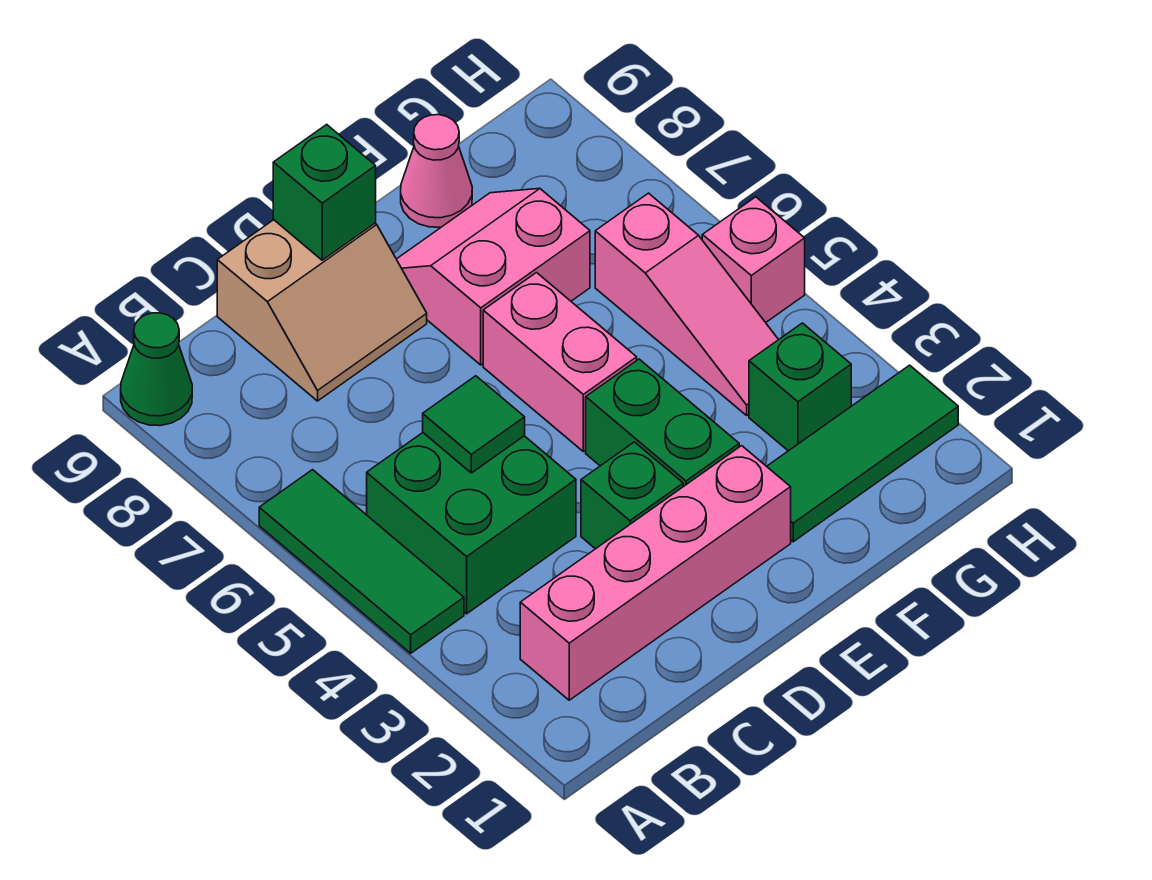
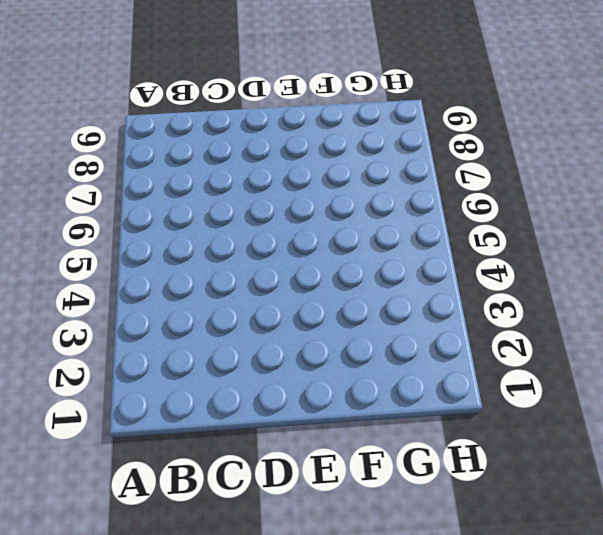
none -> green tile A4:A6 level 1
none -> green cone A9 level 1
none -> pink brick B2:E2 level 1

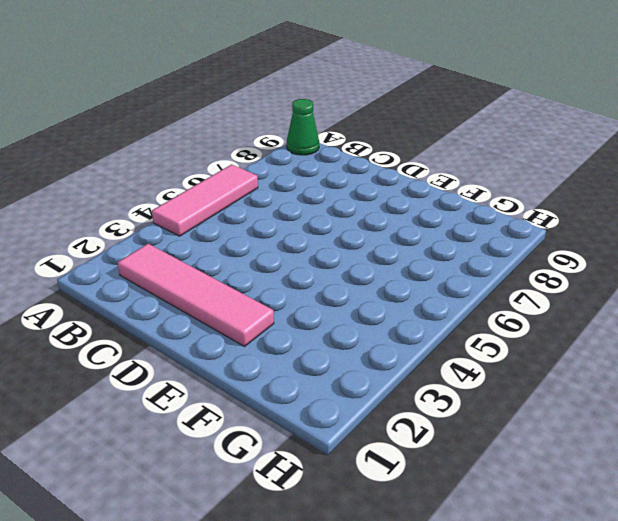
pink tile A4:A6 level 1 -> green tile A4:A6 level 1
pink tile B2:E2 level 1 -> pink brick B2:E2 level 1
none -> green brick B4:C5 level 1
none -> tan slope C8:D9 level 1 top 9
none -> green brick D3 level 1

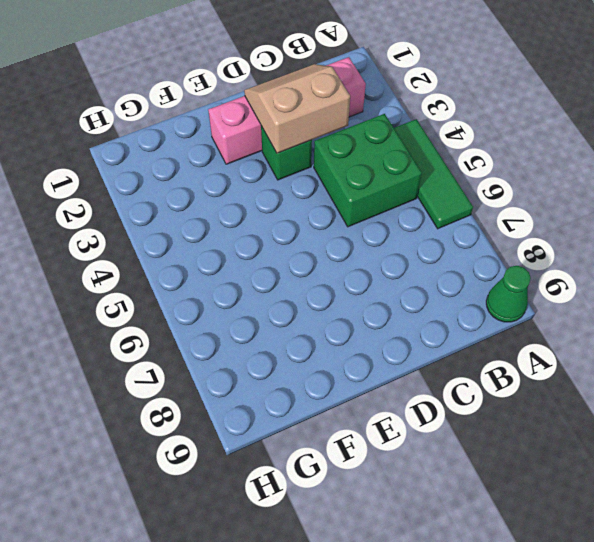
tan slope C2:D3 level 2 top 3 -> tan slope C8:D9 level 1 top 9
none -> green brick E3:E4 level 1
none -> pink brick E5:E6 level 1
none -> pink slope E7:F8 level 1 top 7

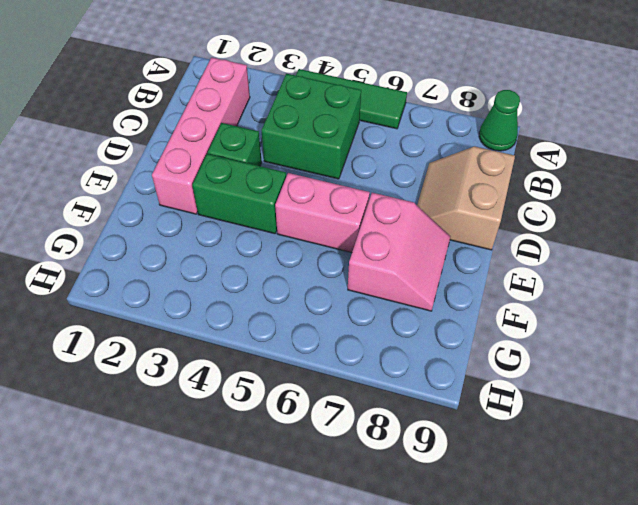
none -> green tile F2:H2 level 1
none -> pink cone F9 level 1
none -> green brick G3 level 1

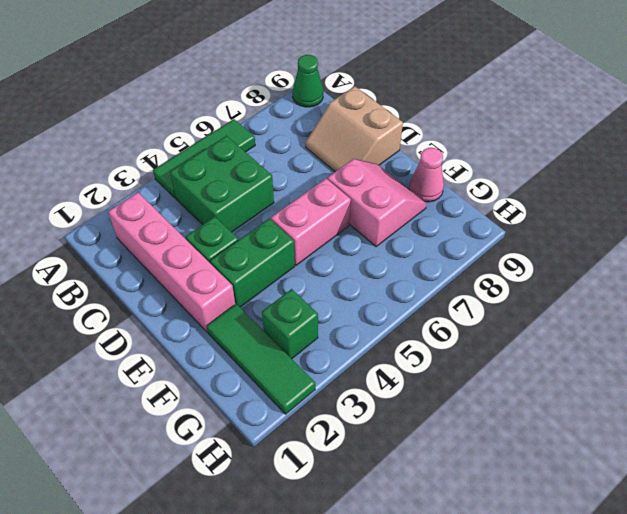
none -> pink slope G4:G6 level 1 top 6
none -> pink brick H5 level 1
none -> green tile C5 level 2

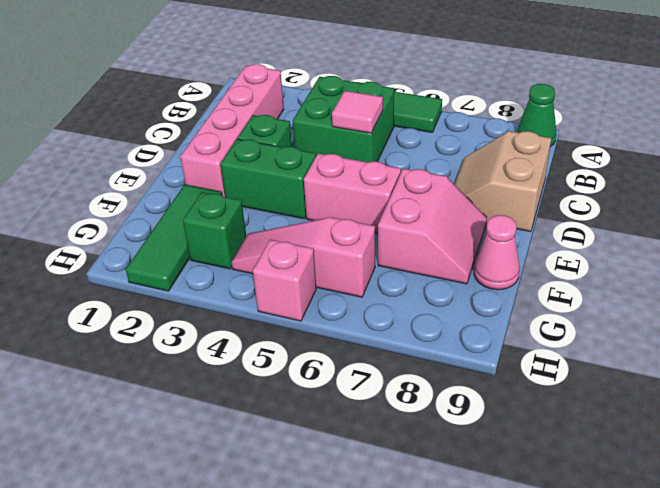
pink tile C5 level 2 -> green tile C5 level 2
none -> green brick D9 level 2

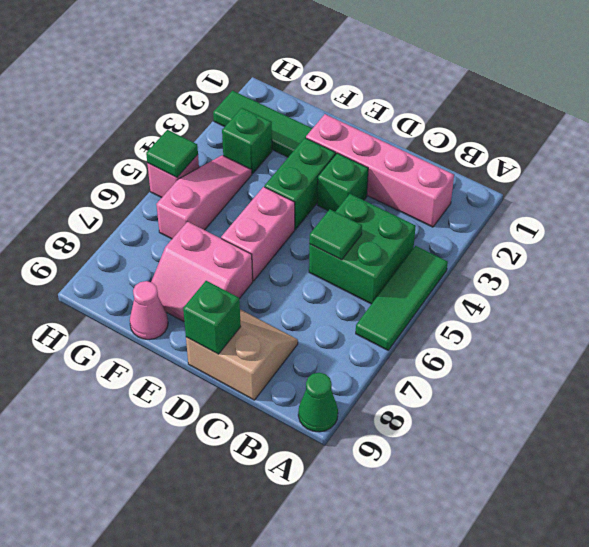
green tile H5 level 2 -> none

